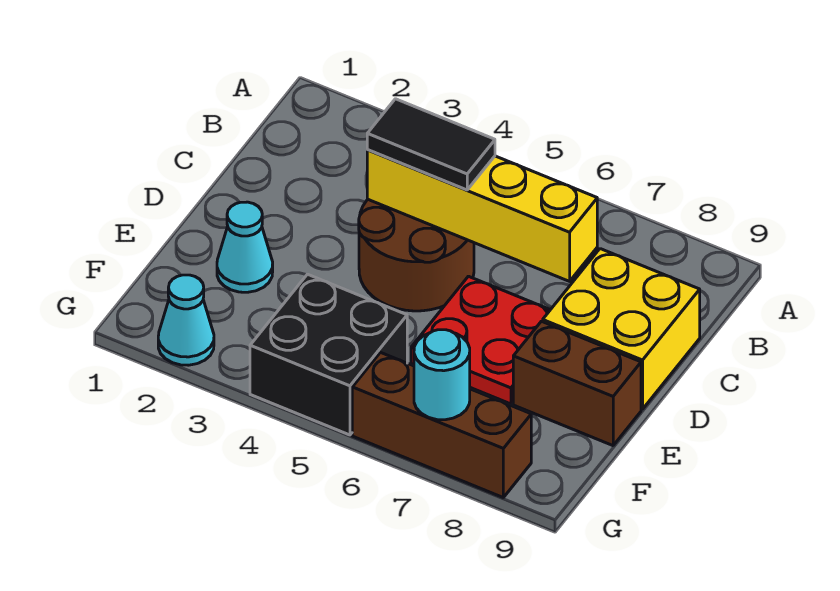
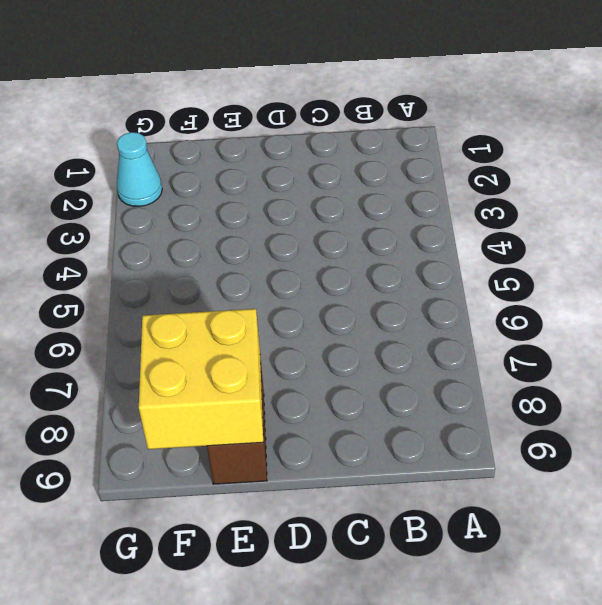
yellow brick E8:F9 level 2 -> yellow brick C8:D9 level 1
none -> brown round brick C4:D5 level 1
none -> red plate D6:E7 level 1

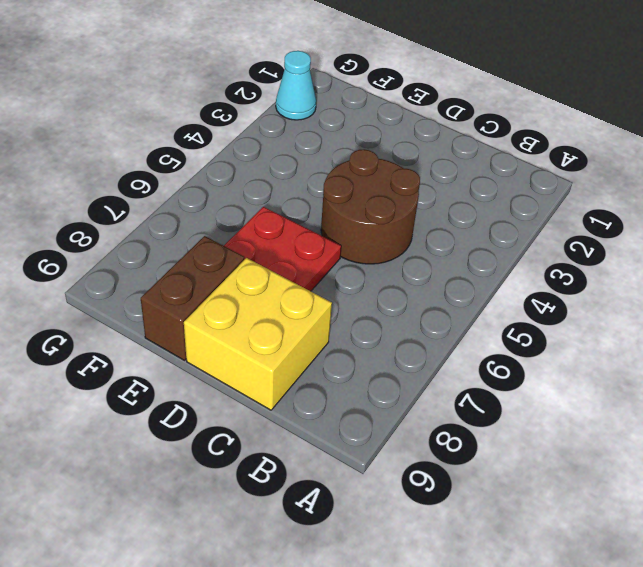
none -> cyan cone E2 level 1
none -> black brick F4:G5 level 1

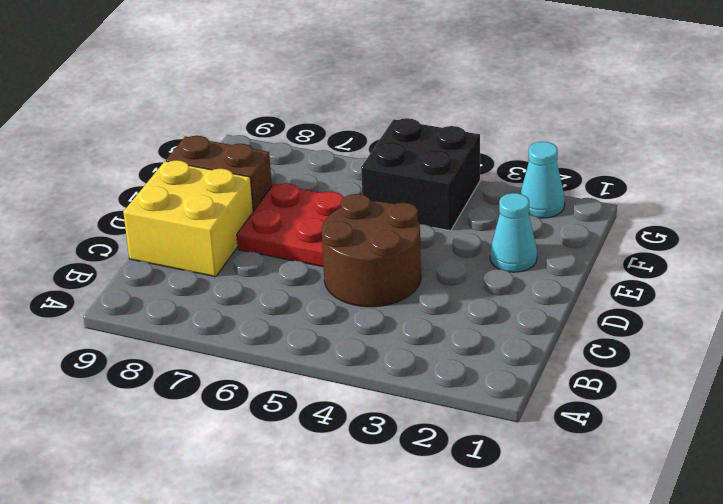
none -> brown brick G6:G8 level 1
none -> yellow brick C4:C7 level 2

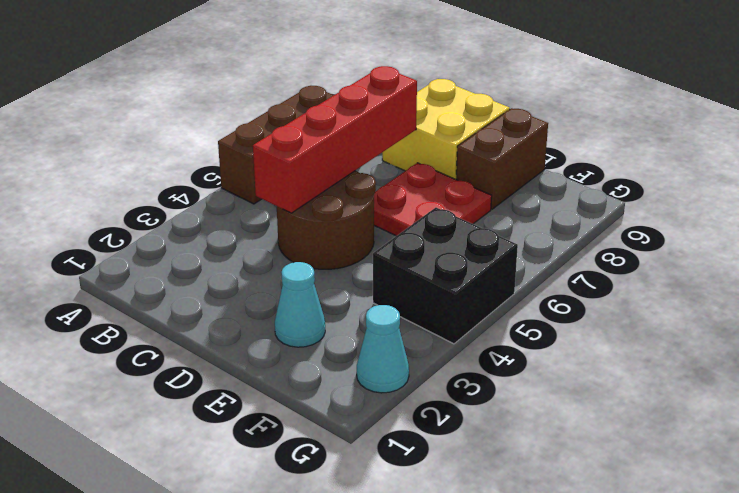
brown brick A5:A7 level 1 -> brown brick G6:G8 level 1
red brick C4:C7 level 2 -> yellow brick C4:C7 level 2
none -> cyan round brick G7 level 2
none -> black tile C4:C5 level 3

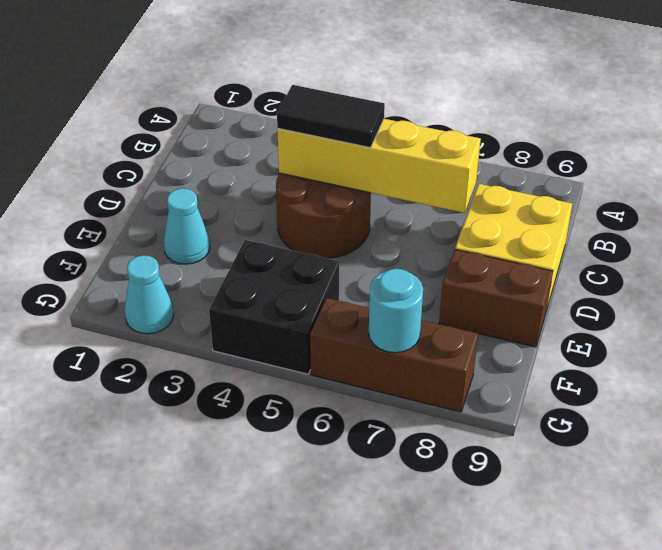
none -> red plate D6:E7 level 1

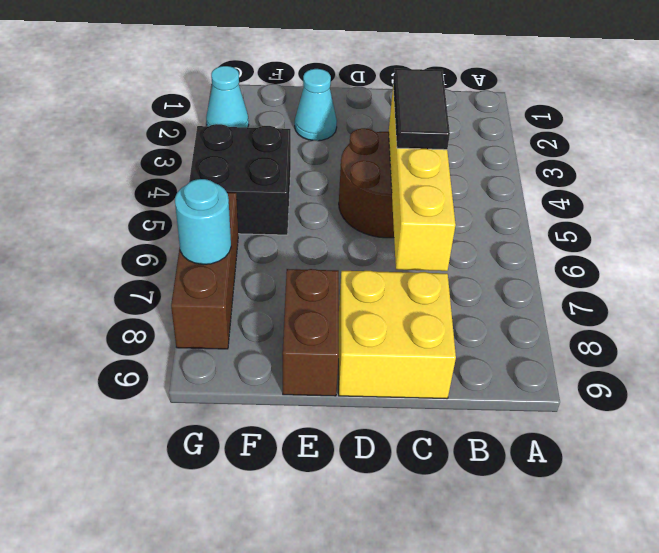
none -> red plate D6:E7 level 1

